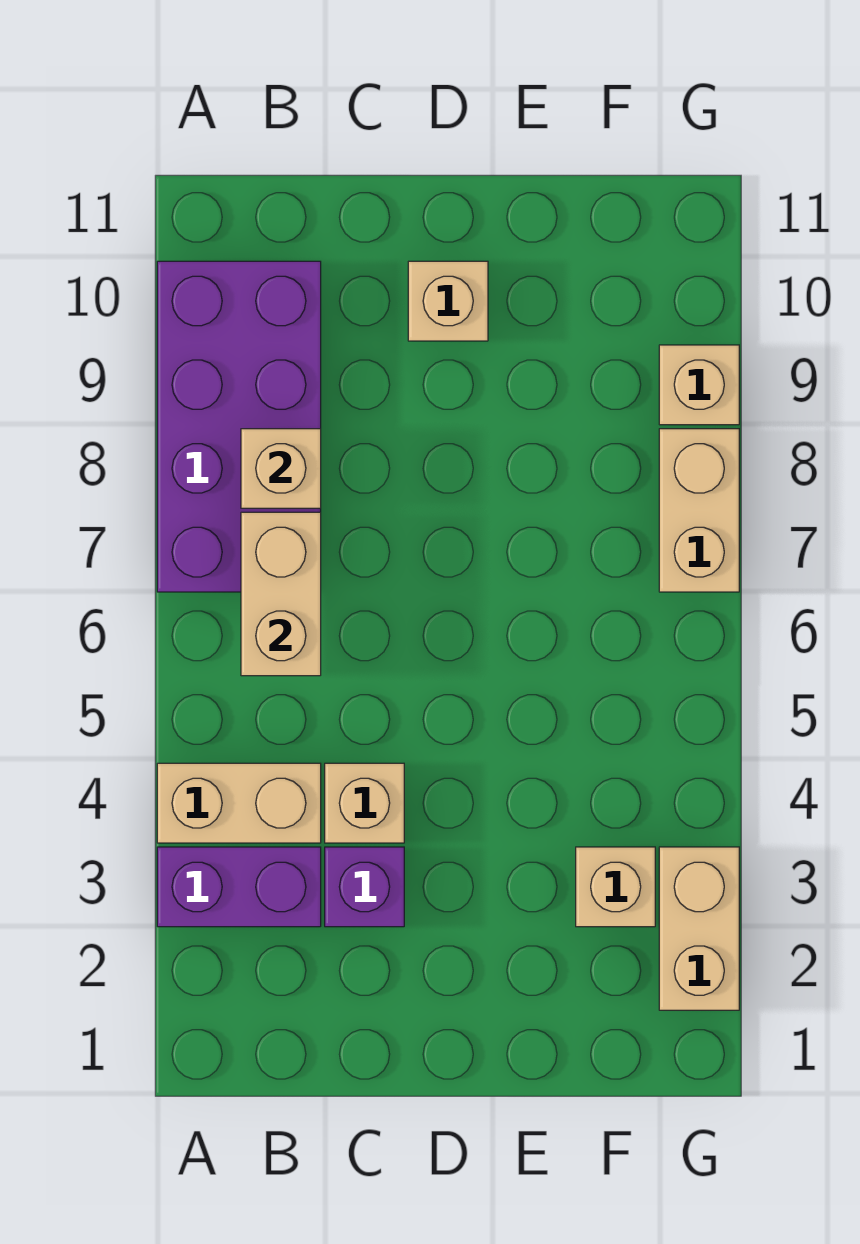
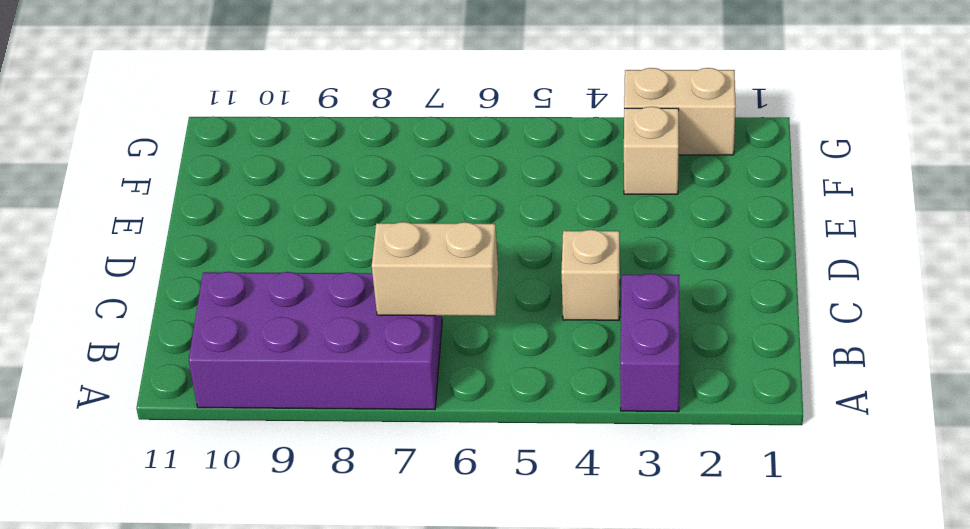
none -> tan brick A4:B4 level 1
none -> purple brick C3 level 1
none -> tan brick D10 level 1

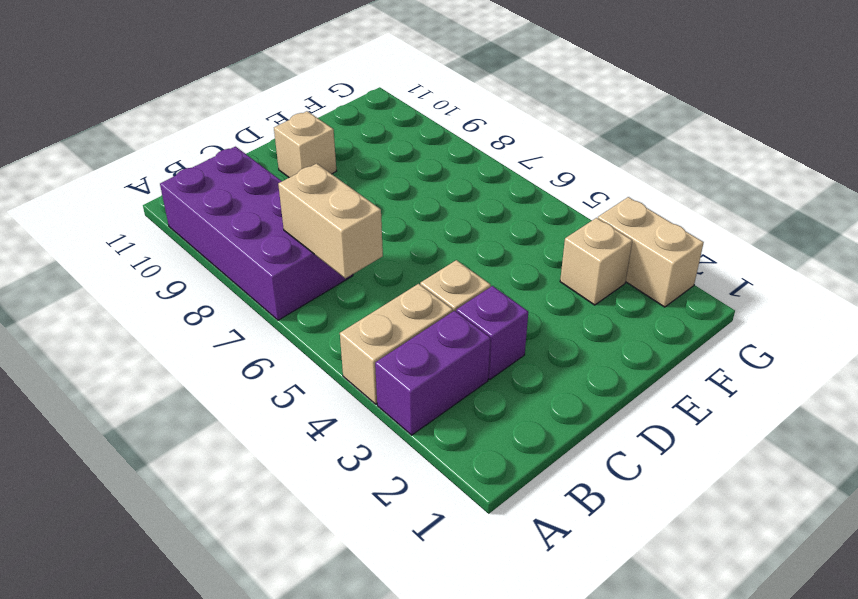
none -> tan brick G7:G8 level 1
none -> tan brick G9 level 1
none -> tan brick B8 level 2

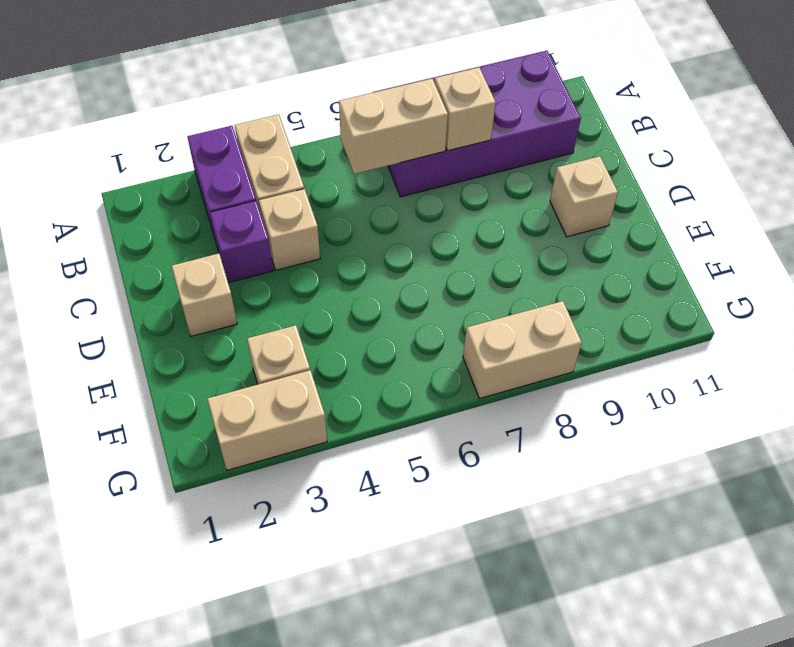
tan brick D2 level 1 -> tan brick G9 level 1

